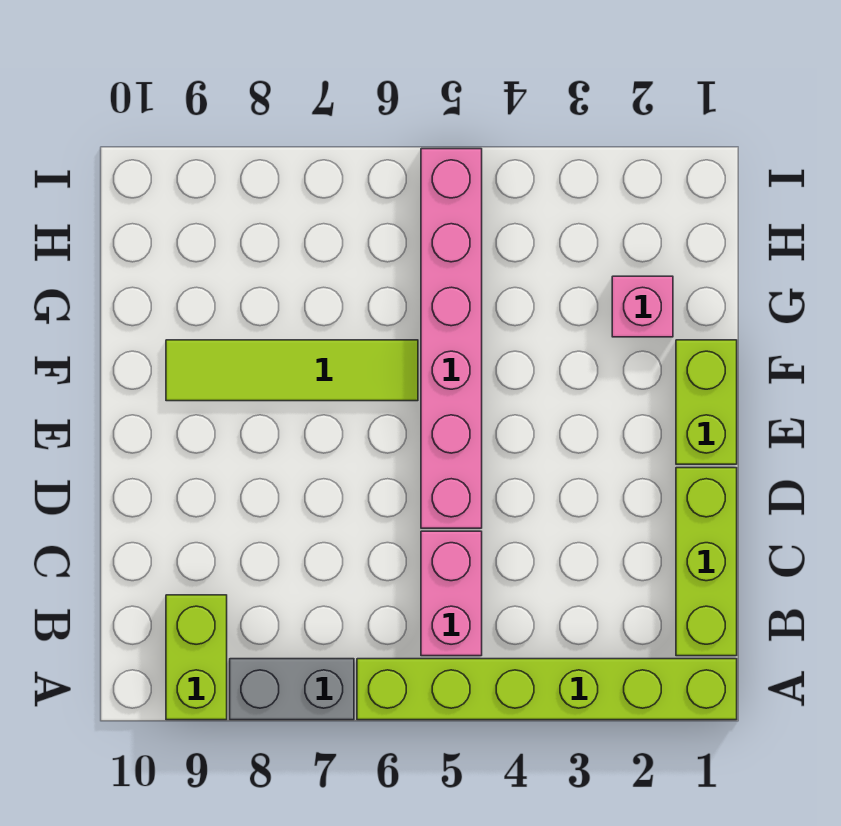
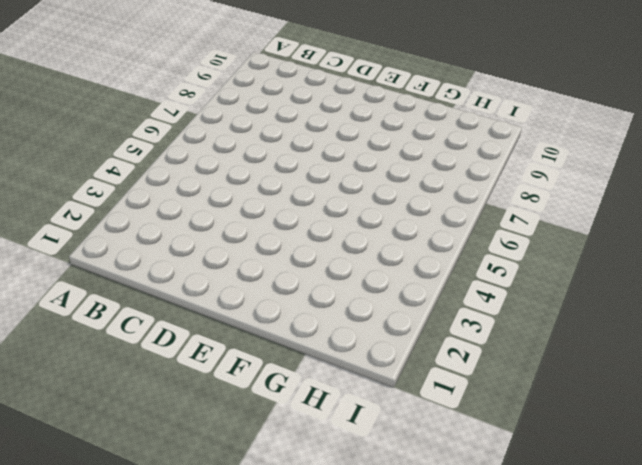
none -> lime brick A1:A6 level 1
none -> grey brick A7:A8 level 1

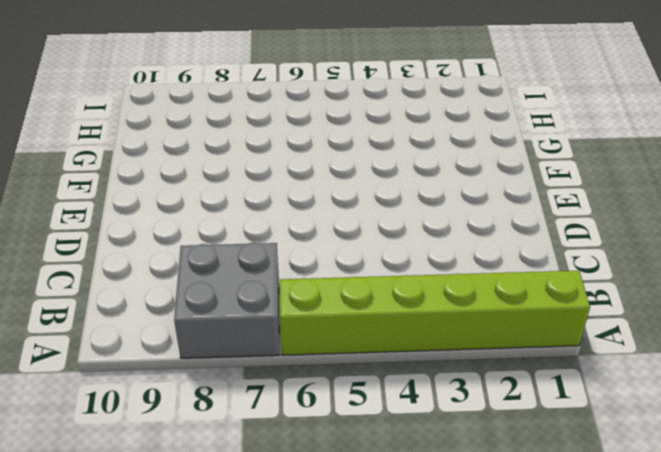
grey brick A7:B8 level 1 -> grey brick A7:A8 level 1
none -> lime brick A9:B9 level 1
none -> lime brick B1:D1 level 1

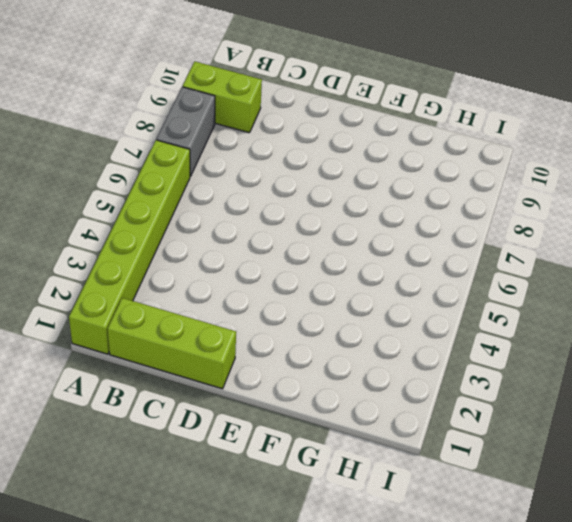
none -> pink brick B5:C5 level 1
none -> pink brick D5:I5 level 1

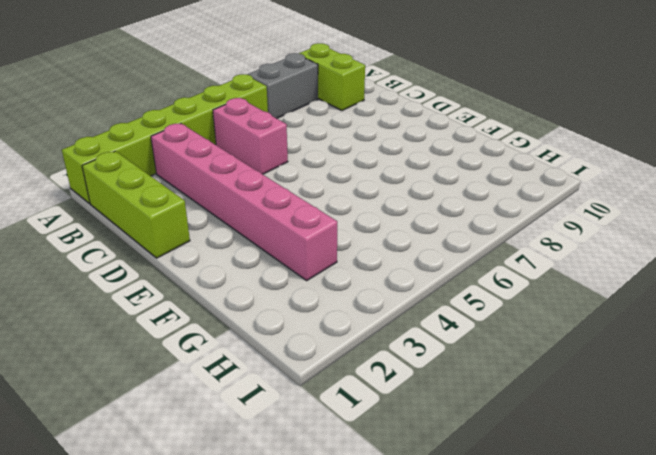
pink brick B3:G3 level 1 -> pink brick D5:I5 level 1
none -> lime brick E1:F1 level 1
none -> lime tile F6:F9 level 1

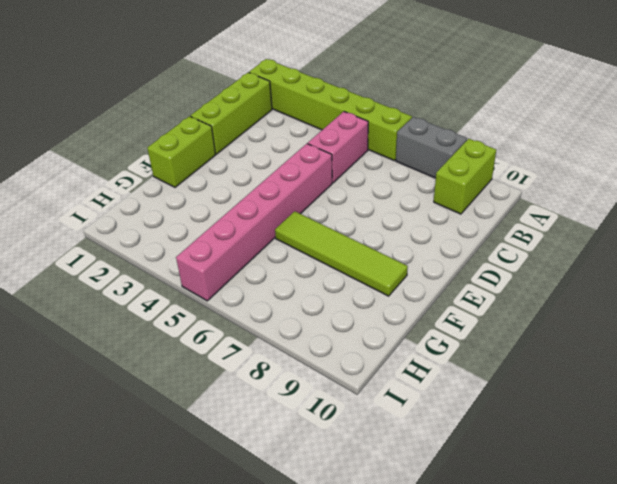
none -> pink brick G2 level 1

